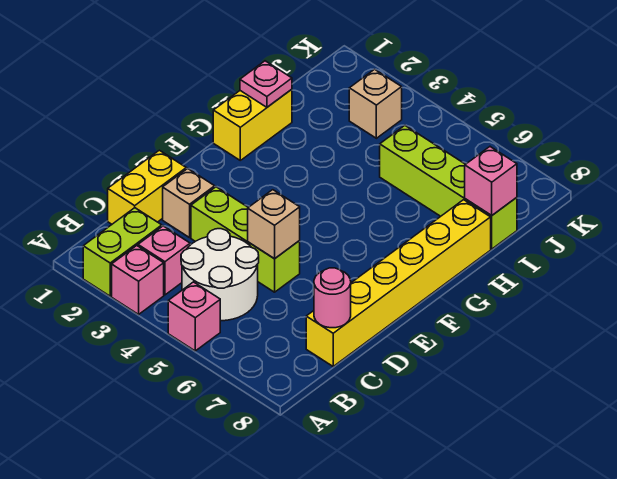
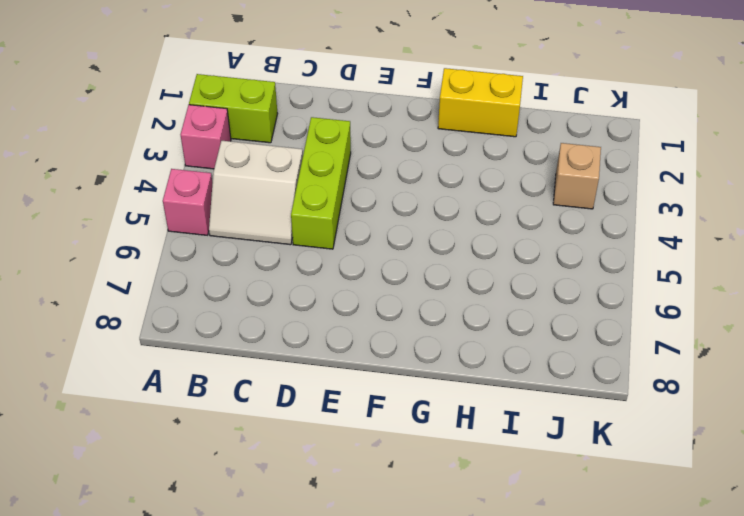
white slope B4:C5 level 1 top 4 -> white round brick B4:C5 level 1
none -> pink brick B3 level 1
none -> yellow brick C1:D1 level 1
none -> yellow brick C8:H8 level 1

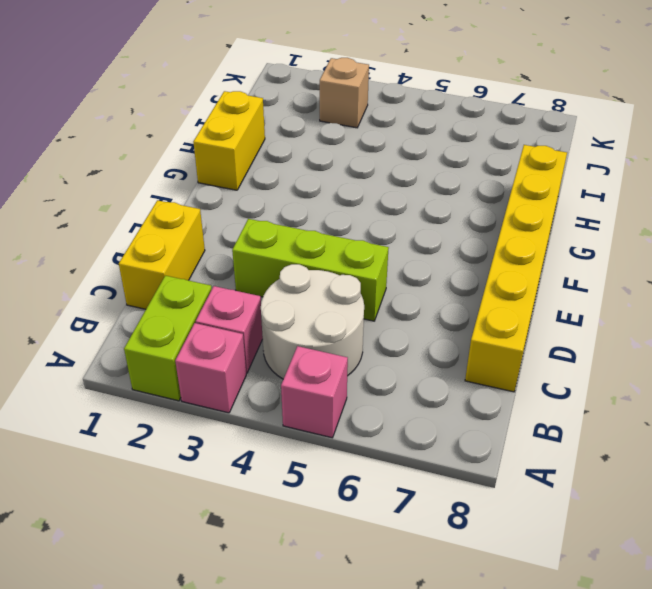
none -> tan brick D2 level 1
none -> lime brick I5:I8 level 1
none -> pink round brick C8 level 2

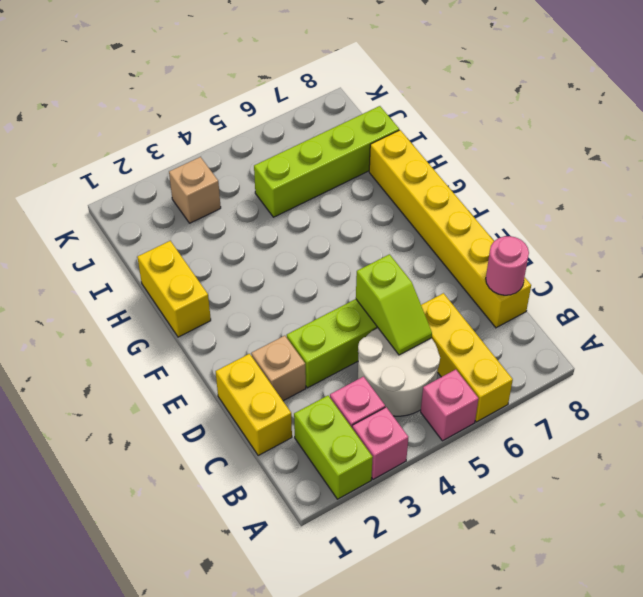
yellow brick A6:C6 level 1 -> none
lime slope C5:D5 level 2 top D -> tan brick D5 level 2
none -> pink plate H1 level 2
none -> pink brick I8 level 2

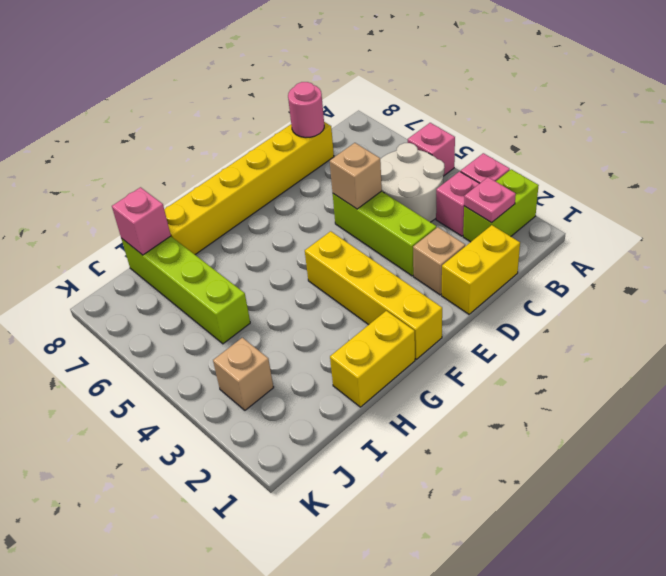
pink plate B2 level 2 -> pink plate H1 level 2
yellow brick F1:F4 level 1 -> none

